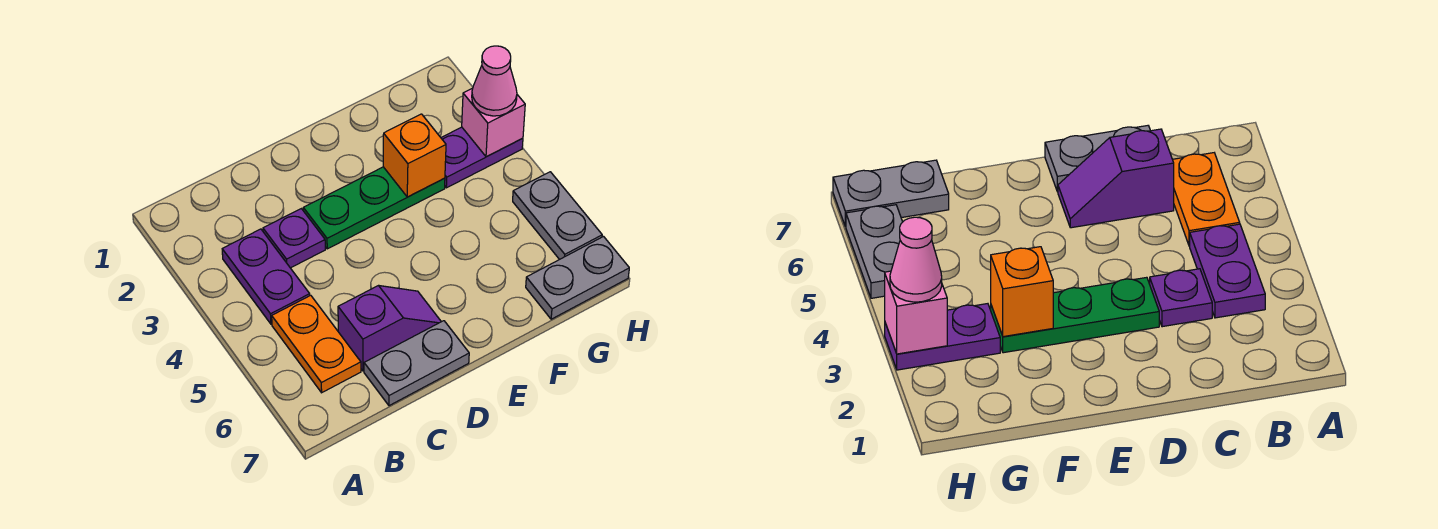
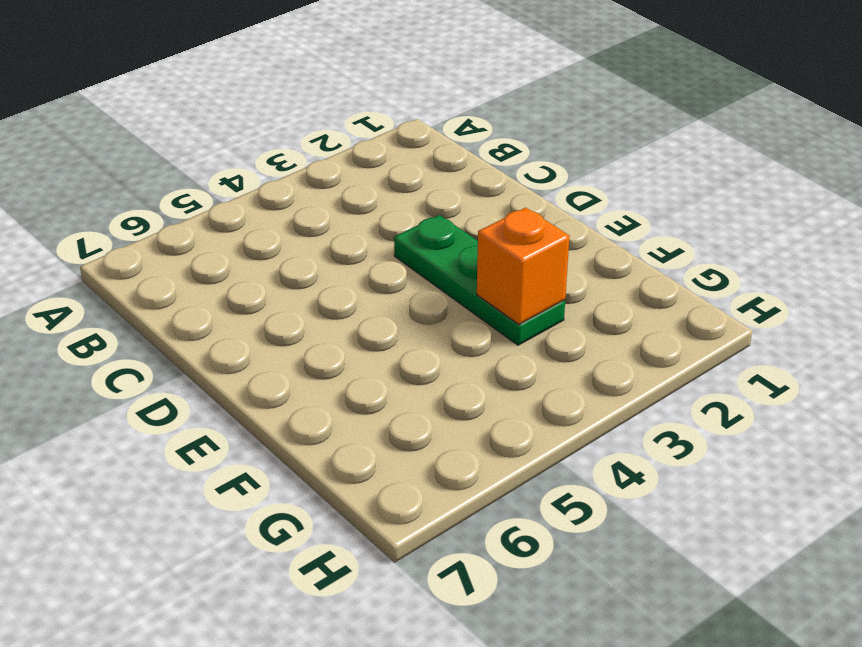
none -> purple plate B3:B4 level 1
none -> orange plate B5:B6 level 1
none -> purple plate C3 level 1

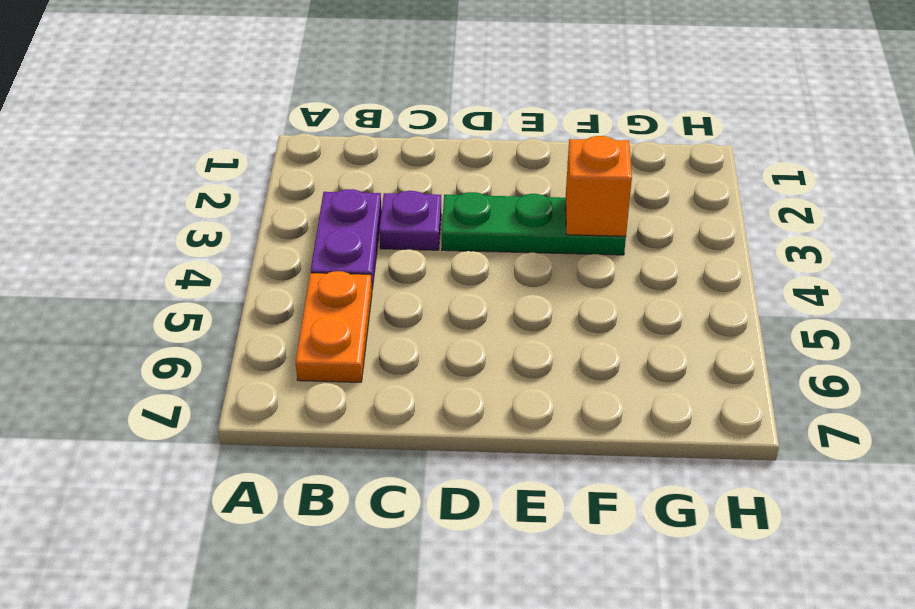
none -> purple slope C6:D6 level 1 top C
none -> grey plate C7:D7 level 1
none -> purple plate G3:H3 level 1

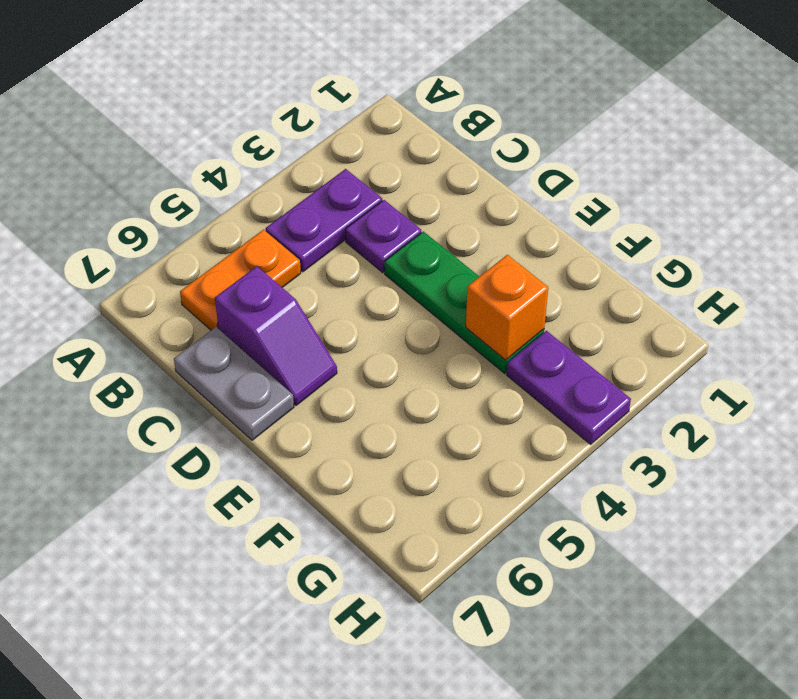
none -> grey plate G7:H7 level 1
none -> grey plate H5:H6 level 1
none -> pink brick H3 level 2

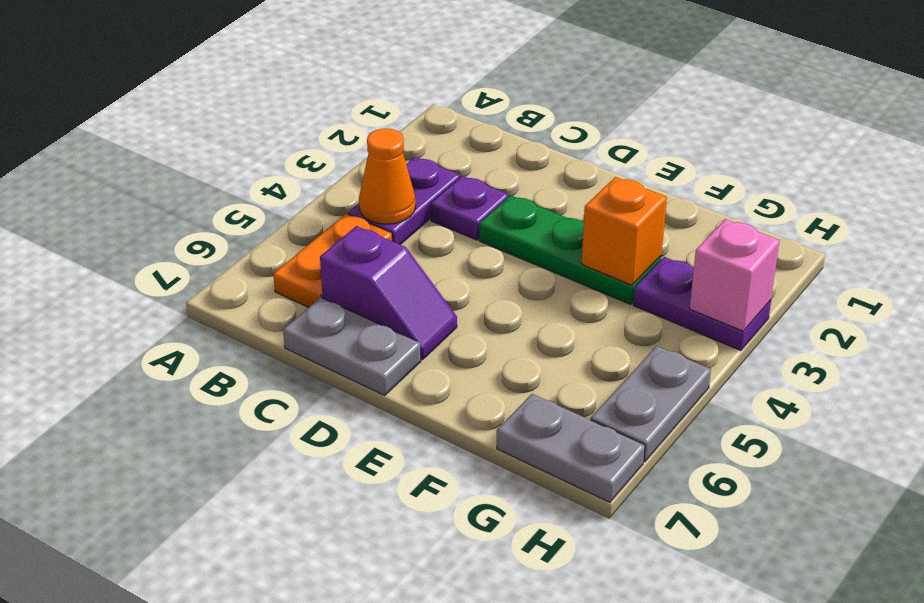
orange cone B4 level 2 -> none
none -> pink cone H3 level 3

